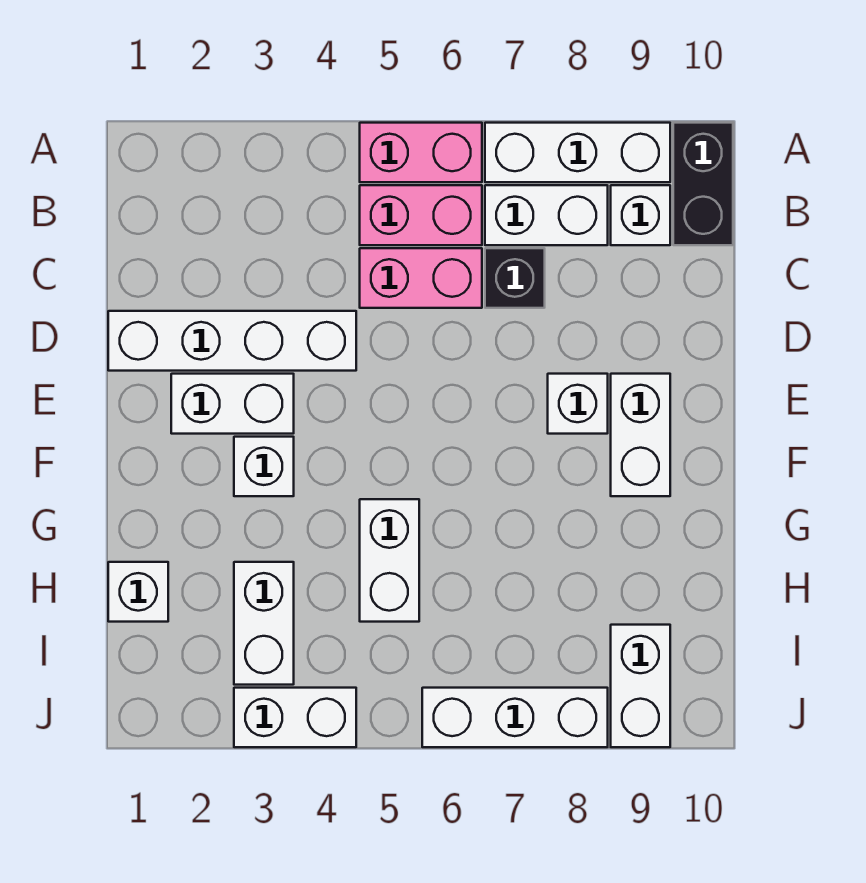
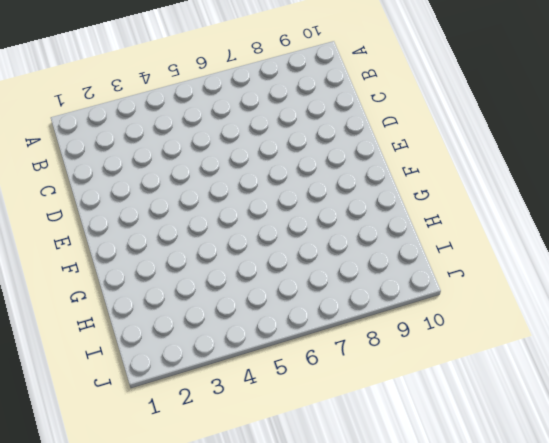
none -> pink brick A5:A6 level 1
none -> white brick A7:A9 level 1
none -> black brick A10:B10 level 1

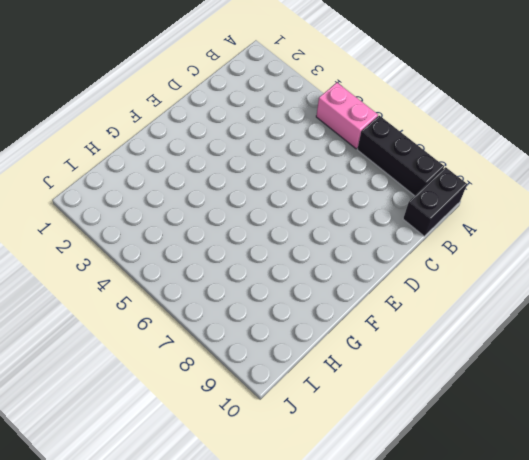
black brick A7:A9 level 1 -> white brick A7:A9 level 1
none -> pink brick B5:B6 level 1
none -> white brick B7:B8 level 1
none -> white brick B9 level 1

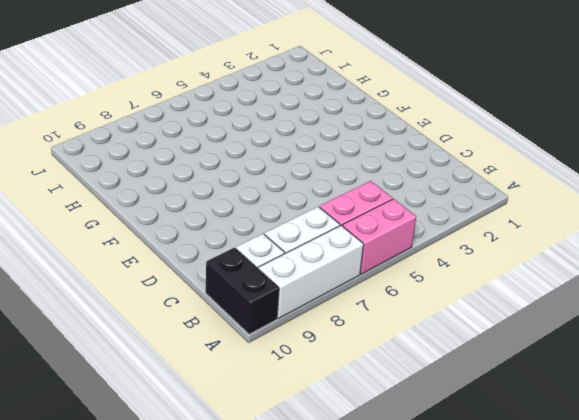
none -> pink brick C5:C6 level 1
none -> black brick C7 level 1
none -> white brick D1:D4 level 1

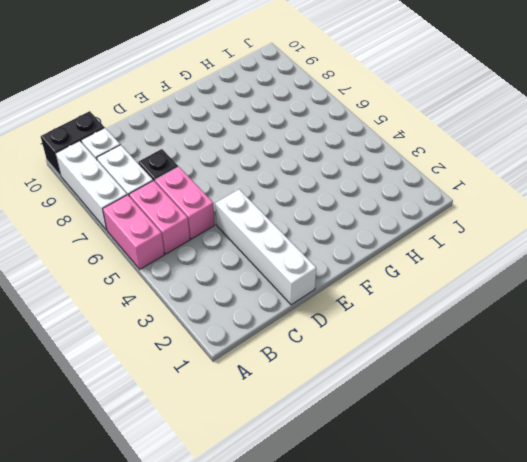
none -> white brick E2:E3 level 1
none -> white brick E8 level 1
none -> white brick E9:F9 level 1

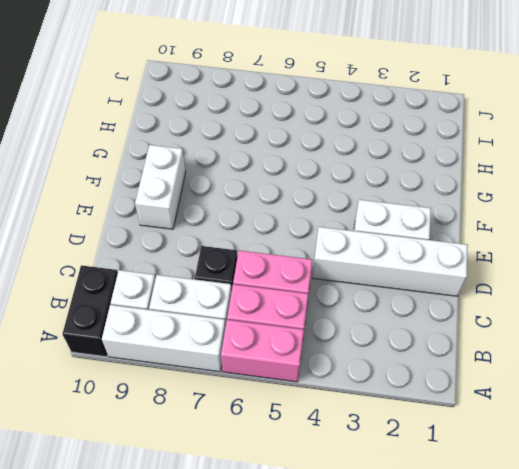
none -> white brick E8 level 1
none -> white brick F3 level 1
none -> white brick G5:H5 level 1

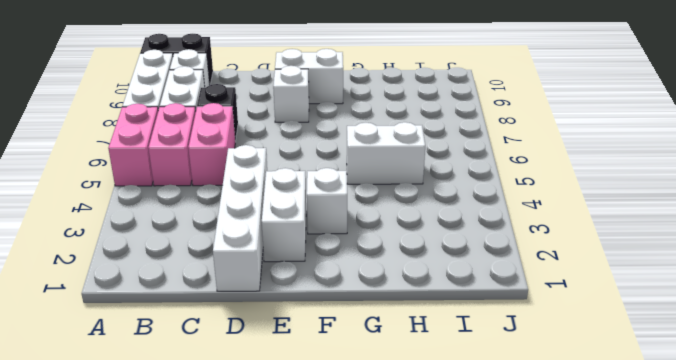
none -> white brick H1 level 1
none -> white brick H3:I3 level 1
none -> white brick I9:J9 level 1

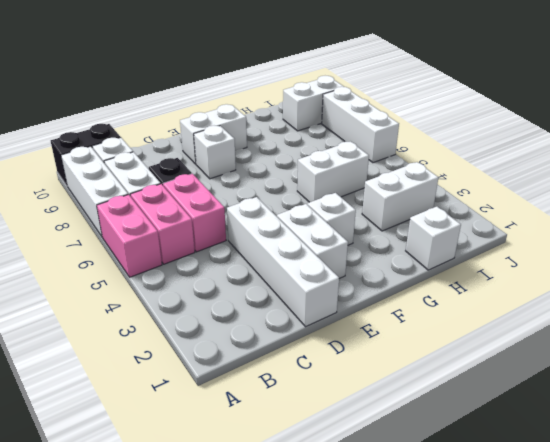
none -> white brick J3:J4 level 1

